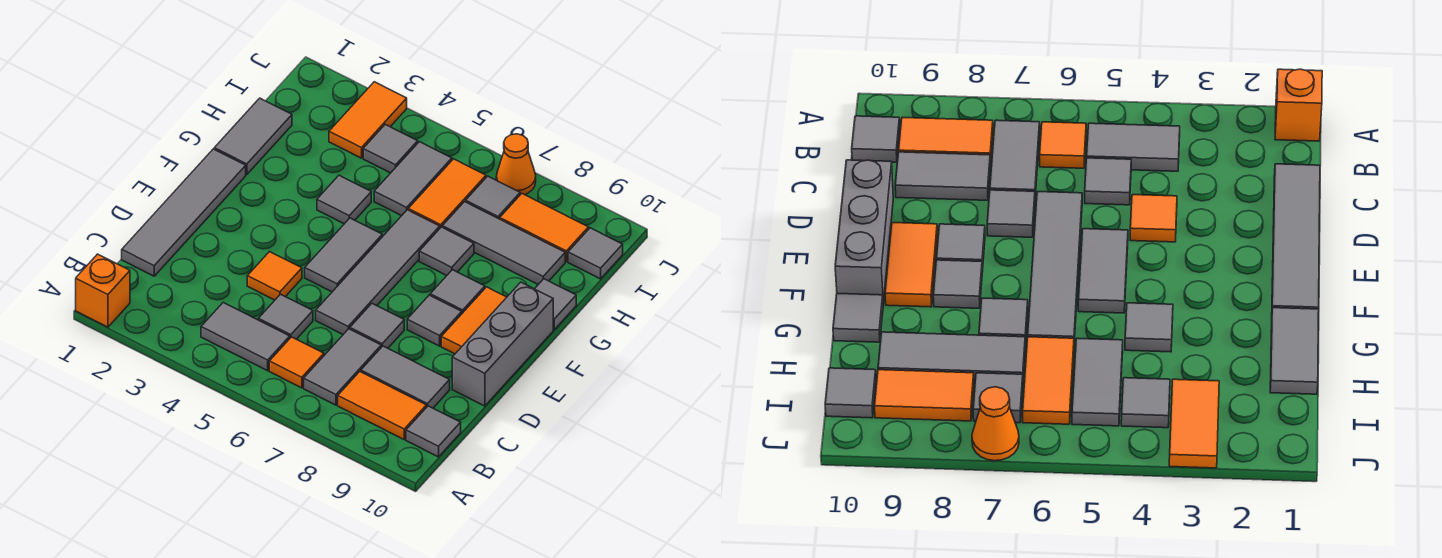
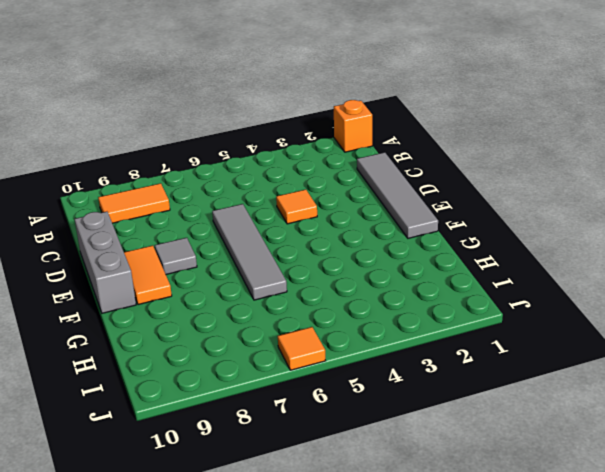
orange tile J6 level 1 -> orange tile B6 level 1
none -> grey tile B4:B5 level 1
none -> grey tile B7:C7 level 1
none -> grey tile B10 level 1
none -> grey tile C5 level 1

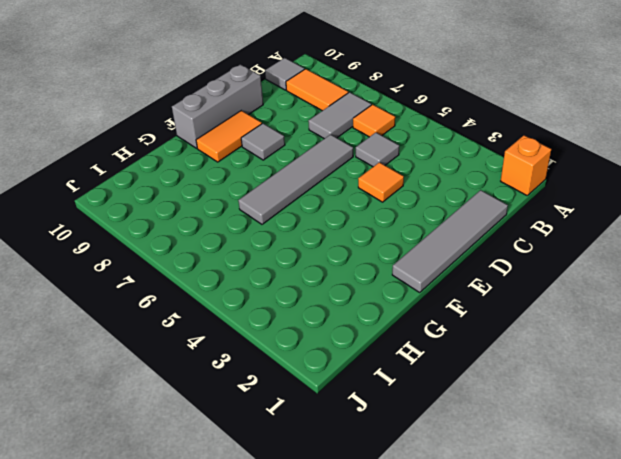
none -> grey tile B4:B5 level 1
none -> grey tile C8:C9 level 1
none -> grey tile D7 level 1
none -> grey tile E5:F5 level 1

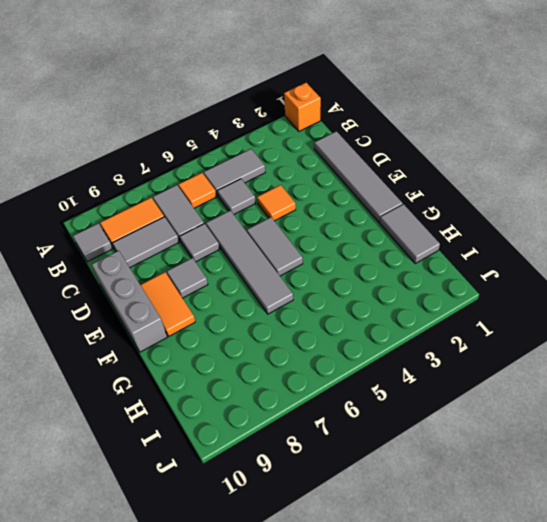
none -> grey tile F8 level 1
none -> grey tile G4 level 1
none -> grey tile G7 level 1
none -> grey tile G10 level 1

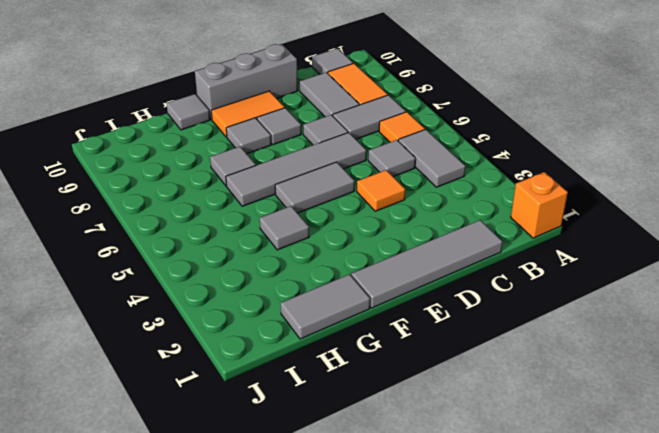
none -> grey tile H5:I5 level 1
none -> orange tile H6:I6 level 1
none -> grey tile H7:H9 level 1
none -> orange tile I3:J3 level 1

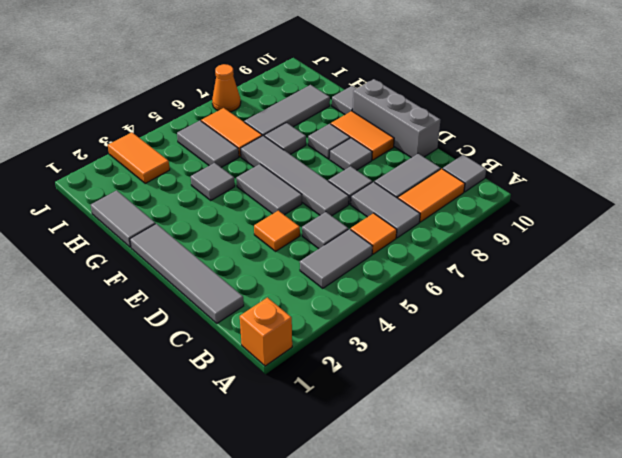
none -> grey tile I4 level 1
none -> grey tile I7 level 1
none -> orange tile I8:I9 level 1
none -> grey tile I10 level 1

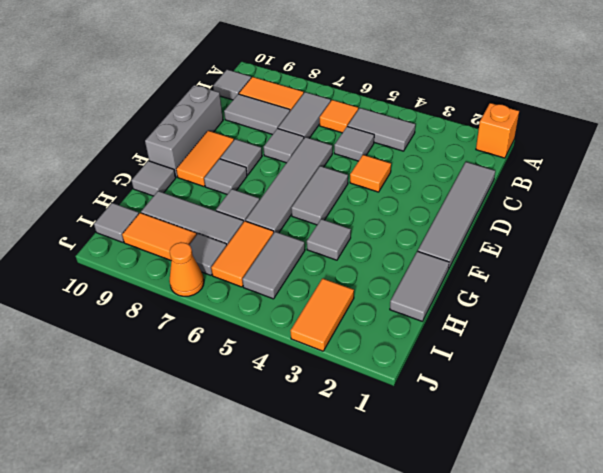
none -> grey tile I4 level 1

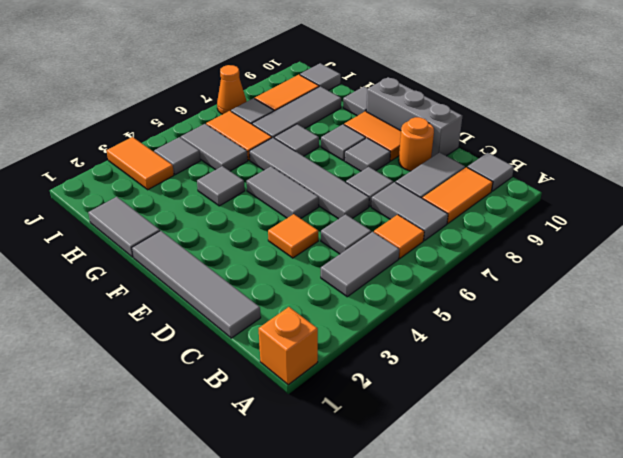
orange round brick D9 level 1 -> none

